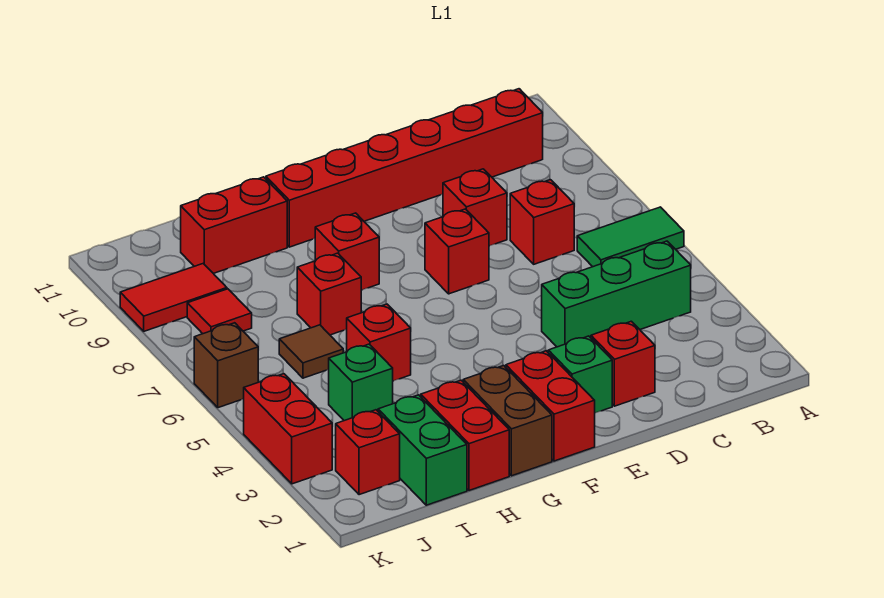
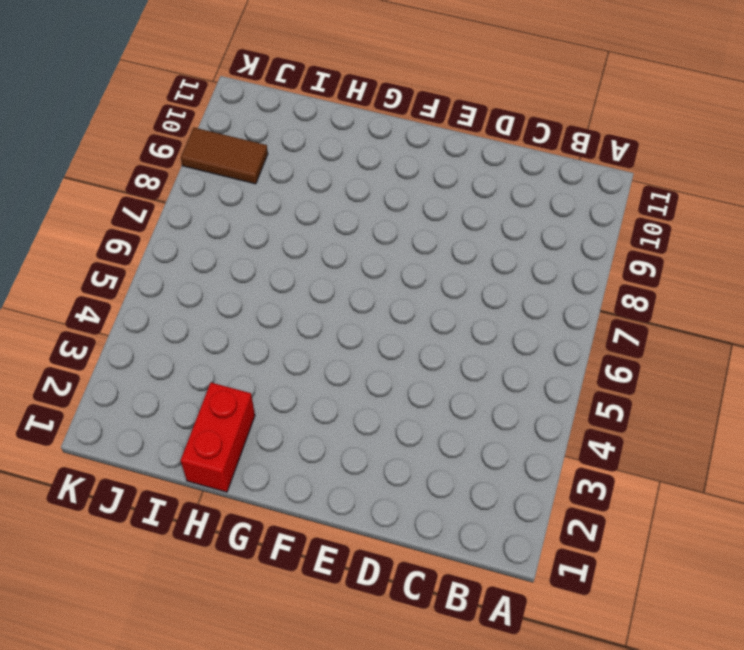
brown tile J9:K9 level 1 -> red tile J9:K9 level 1
none -> green tile A6:B6 level 1
none -> green brick B4:D4 level 1
none -> red brick B10:G10 level 1

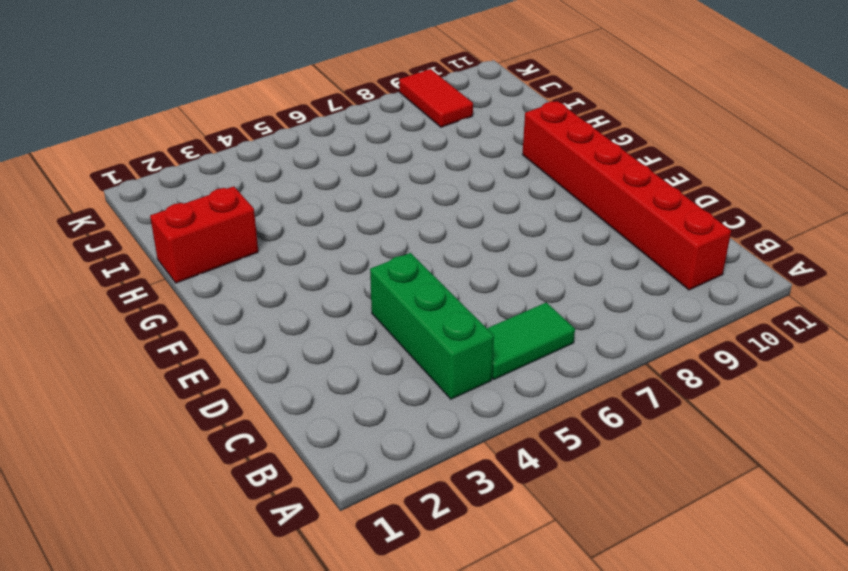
green tile B5:B6 level 1 -> green tile A6:B6 level 1
none -> red brick C7 level 1
none -> red brick D2 level 1
none -> red brick D8 level 1

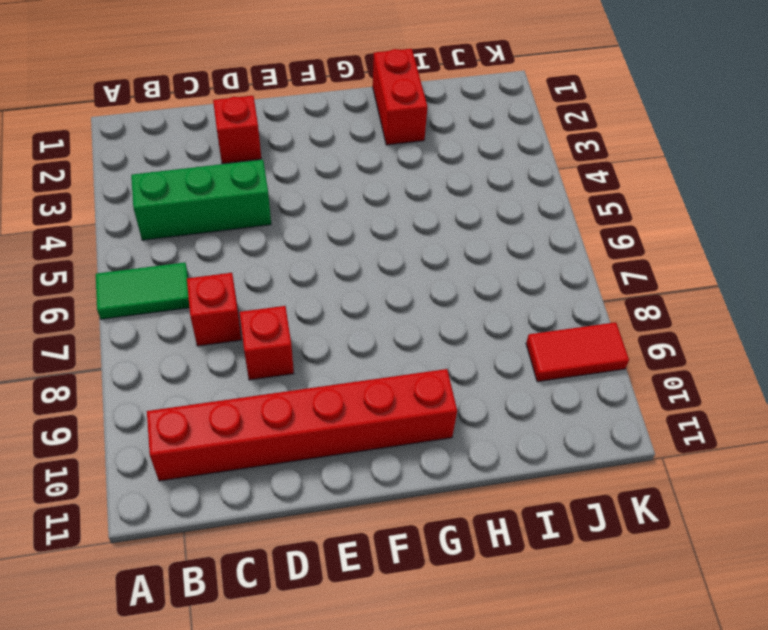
none -> green brick E2 level 1
none -> red brick E7 level 1
none -> red brick F1:F2 level 1

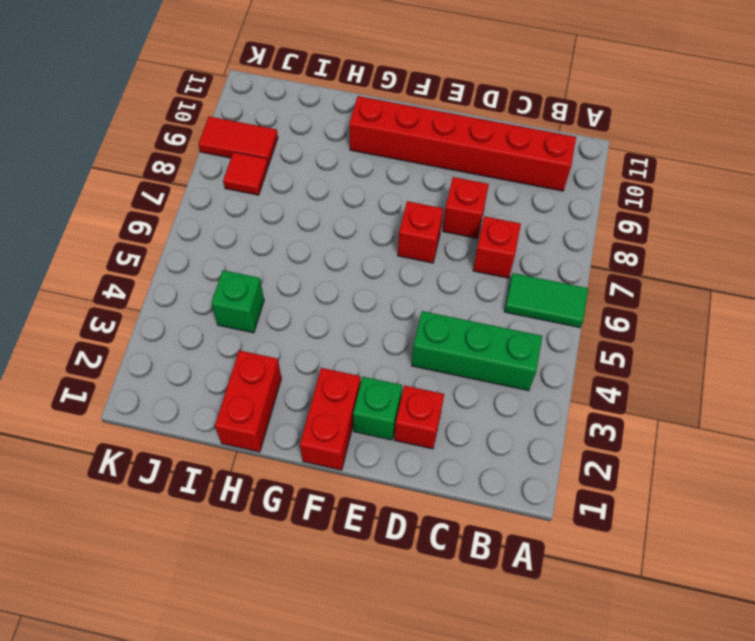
none -> brown brick G1:G2 level 1
none -> red brick G8 level 1
none -> red brick H5 level 1

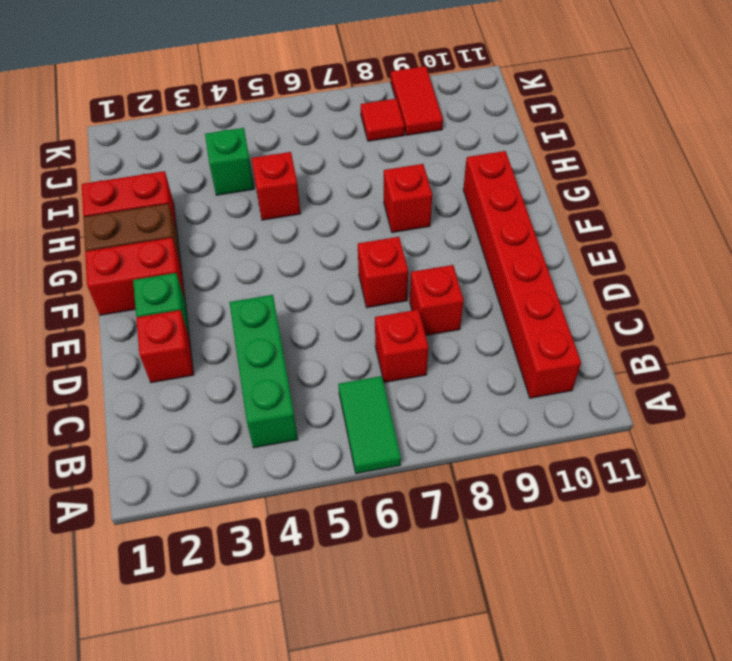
none -> red brick H7 level 1
none -> red brick H10:I10 level 1
none -> green brick I1:I2 level 1

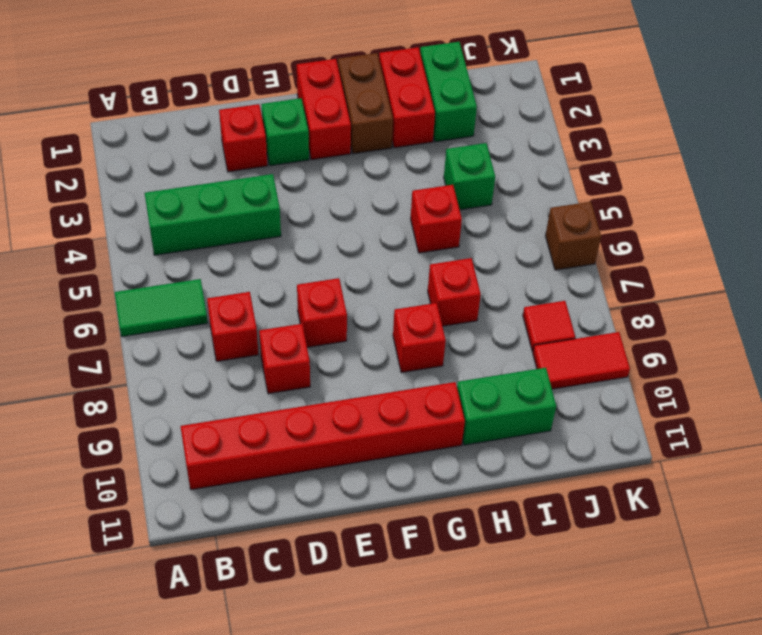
green brick H10:I10 level 1 -> red brick H10:I10 level 1
none -> brown tile I6 level 1
none -> red brick J2 level 1
none -> red brick K3:K4 level 1

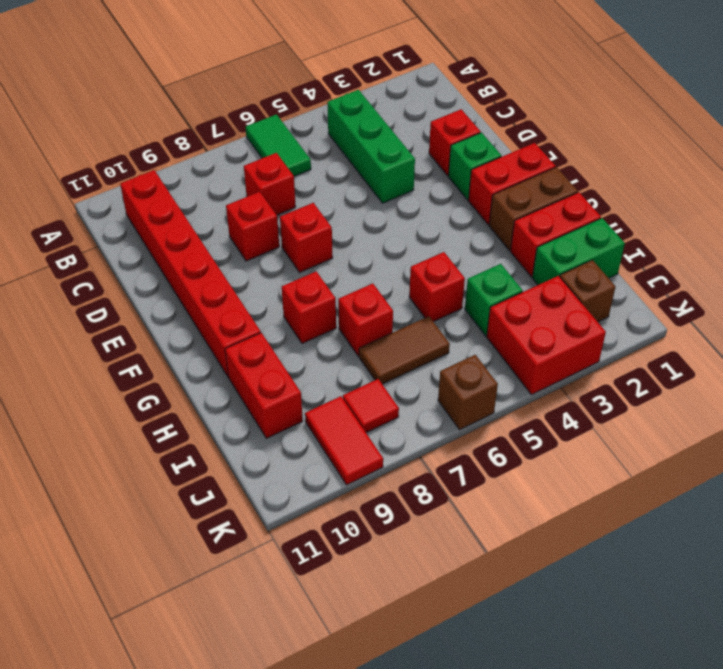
brown tile I6:I7 level 1 -> brown tile I6 level 1
brown brick J2 level 1 -> red brick J2 level 1
red brick J3:K4 level 1 -> red brick K3:K4 level 1

